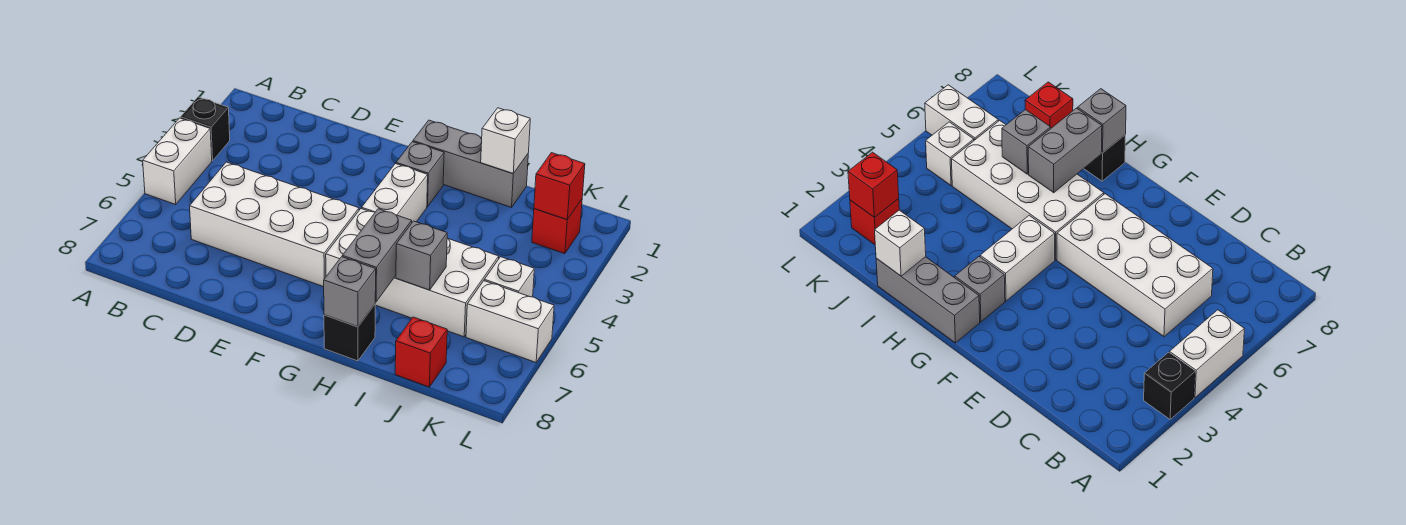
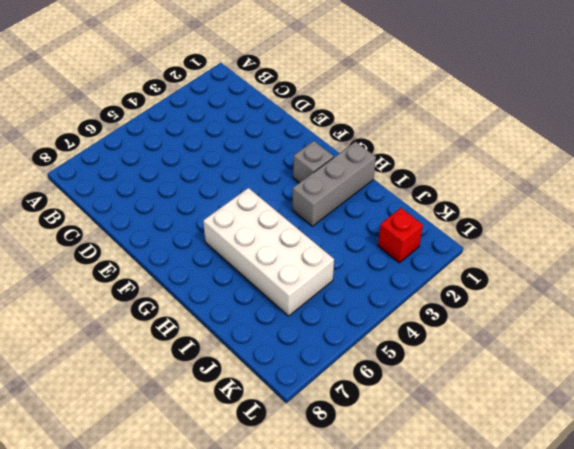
grey brick H1:H3 level 1 -> grey brick G1:I1 level 1
none -> black brick A3 level 1
none -> white brick A4:A5 level 1
none -> white brick C5:F6 level 1

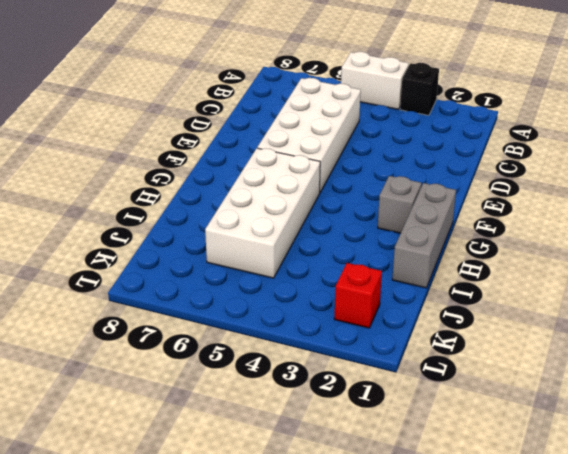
none -> white brick G3:G4 level 1
none -> black brick H8 level 1
none -> red brick J8 level 1

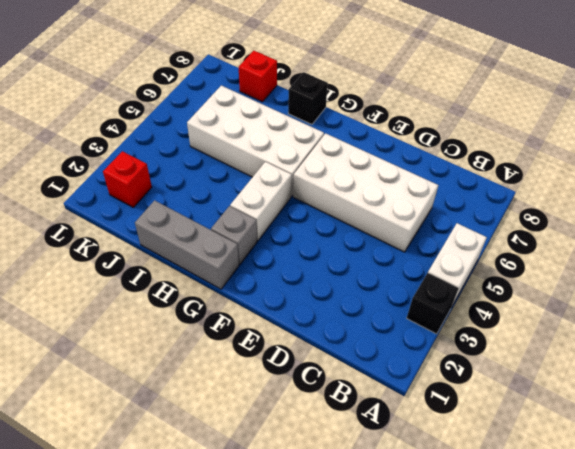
none -> white brick K5 level 1
none -> white brick K6:L6 level 1
none -> grey brick H6:H7 level 2

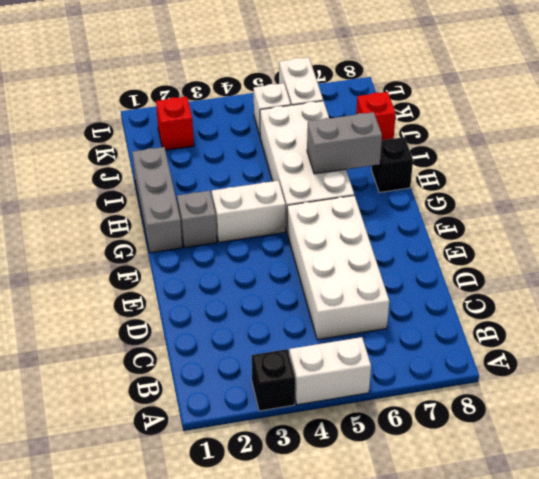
none -> grey brick H8 level 2
none -> white brick I1 level 2
none -> grey brick I6 level 2

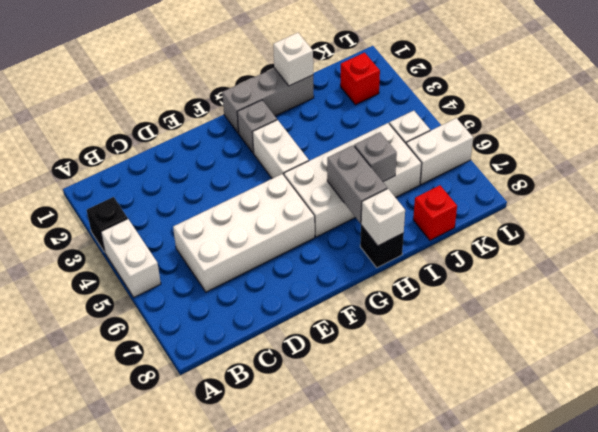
white brick H8 level 2 -> grey brick H8 level 2
none -> red brick K2 level 2

